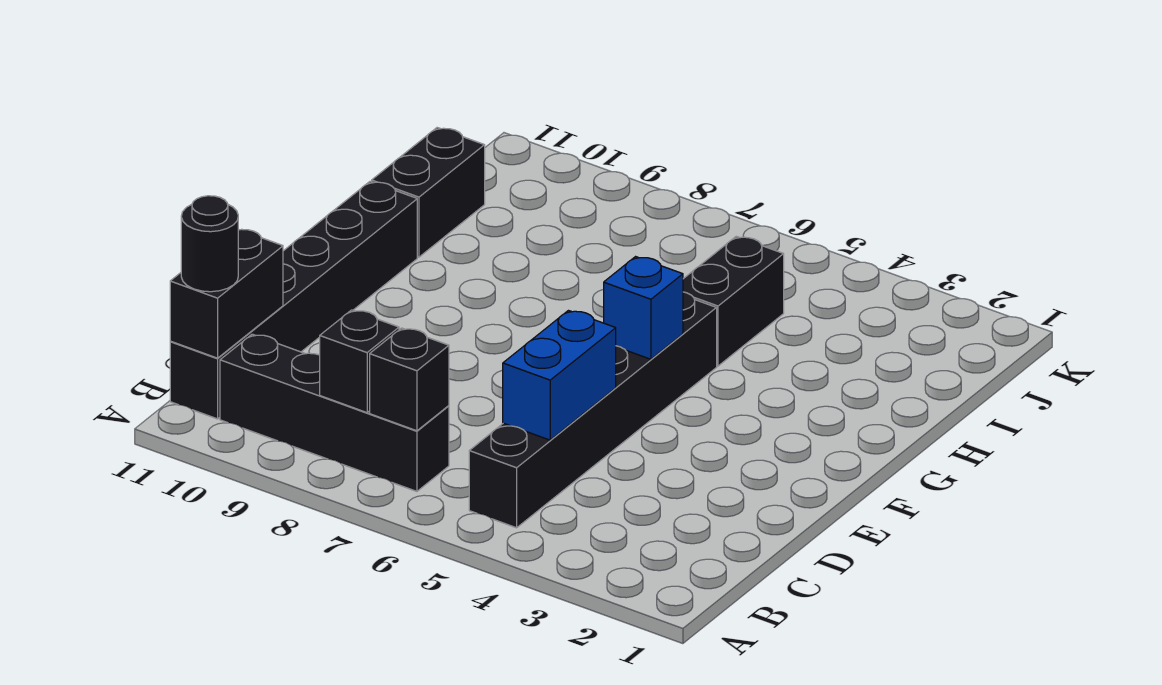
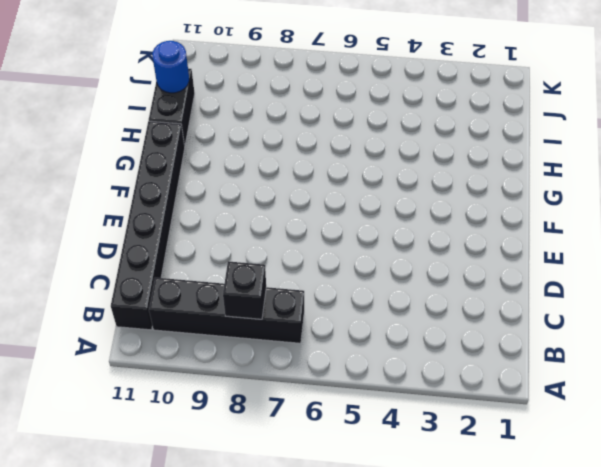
blue round brick I11 level 2 -> none
none -> black brick B5:G5 level 1
none -> black brick H5:I5 level 1

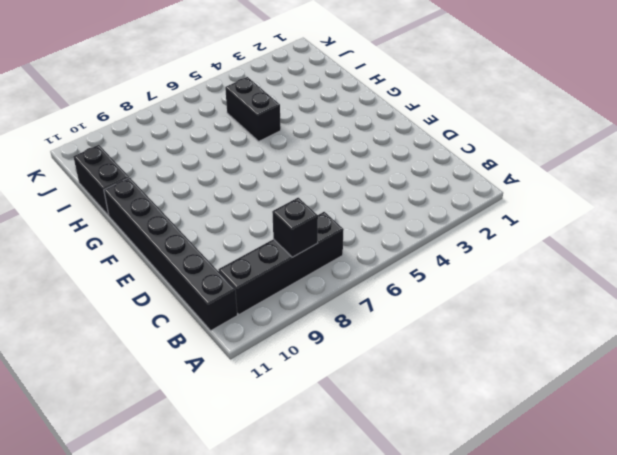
none -> black brick B5:G5 level 1
none -> black brick B7 level 2

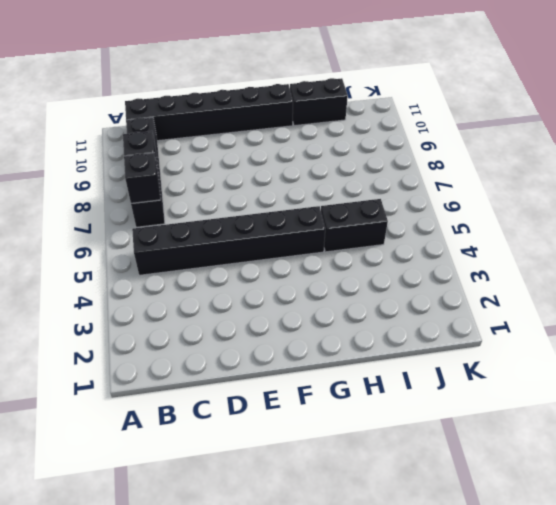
none -> black brick B11:C11 level 2
none -> blue brick C5:D5 level 2

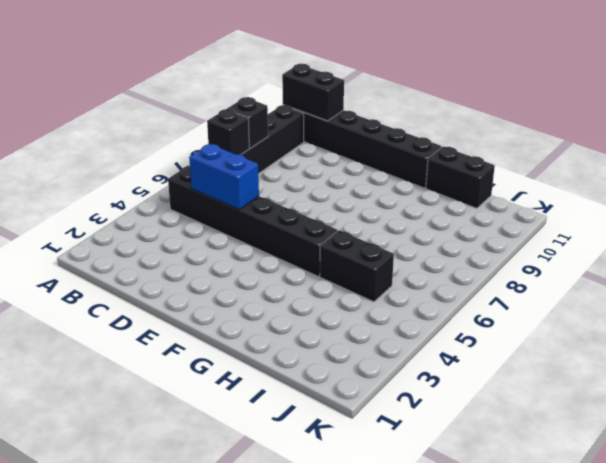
none -> blue brick F5 level 2
none -> black round brick B11 level 3

